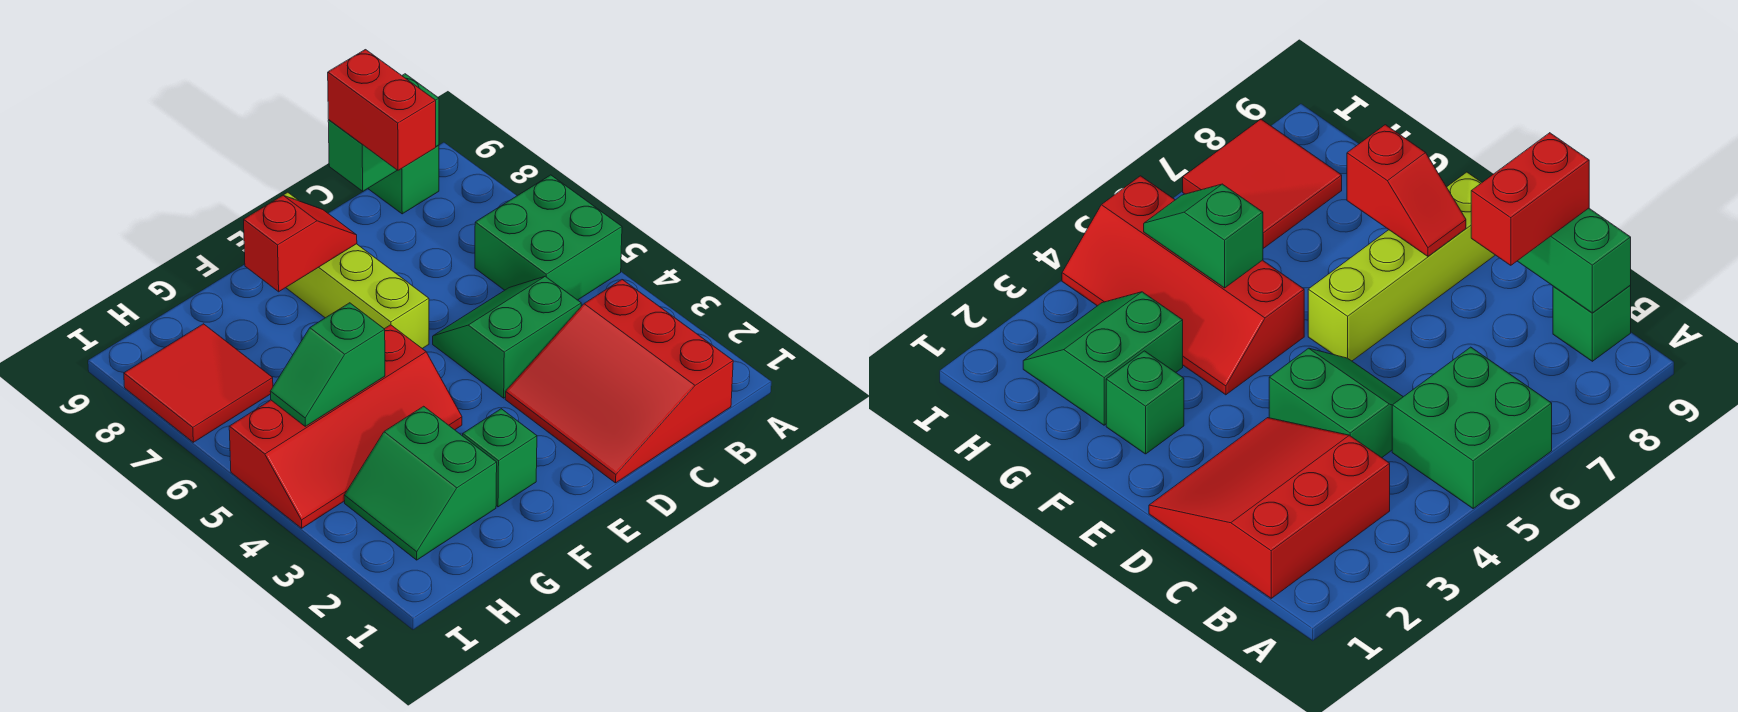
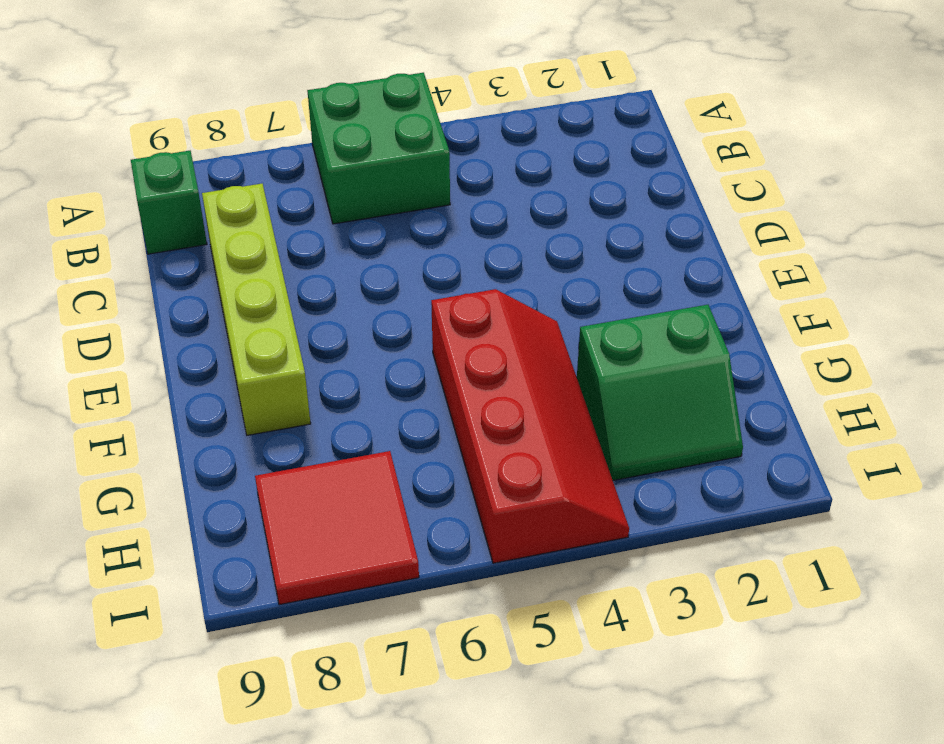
lime brick C8:F8 level 1 -> lime brick E6:E9 level 1
none -> red slope B1:D3 level 1 top B
none -> green slope C4:D5 level 1 top 4
none -> green brick F2 level 1

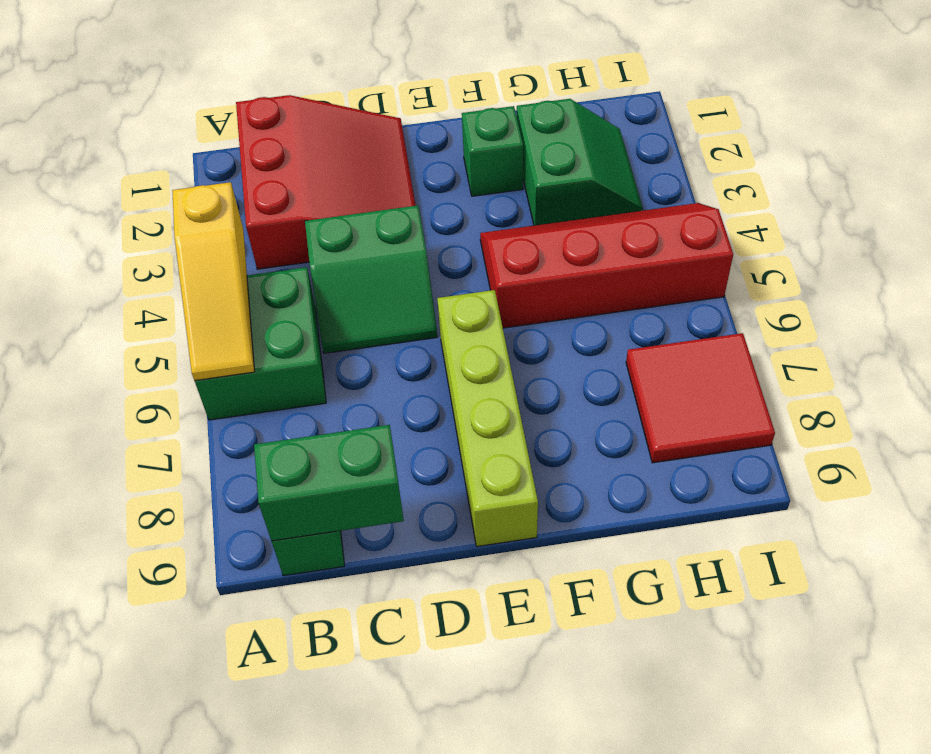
yellow slope A4:A6 level 2 top 4 -> none
none -> red slope E8:F8 level 2 top F
none -> green slope G5:H5 level 2 top G
none -> red brick C8:C9 level 3

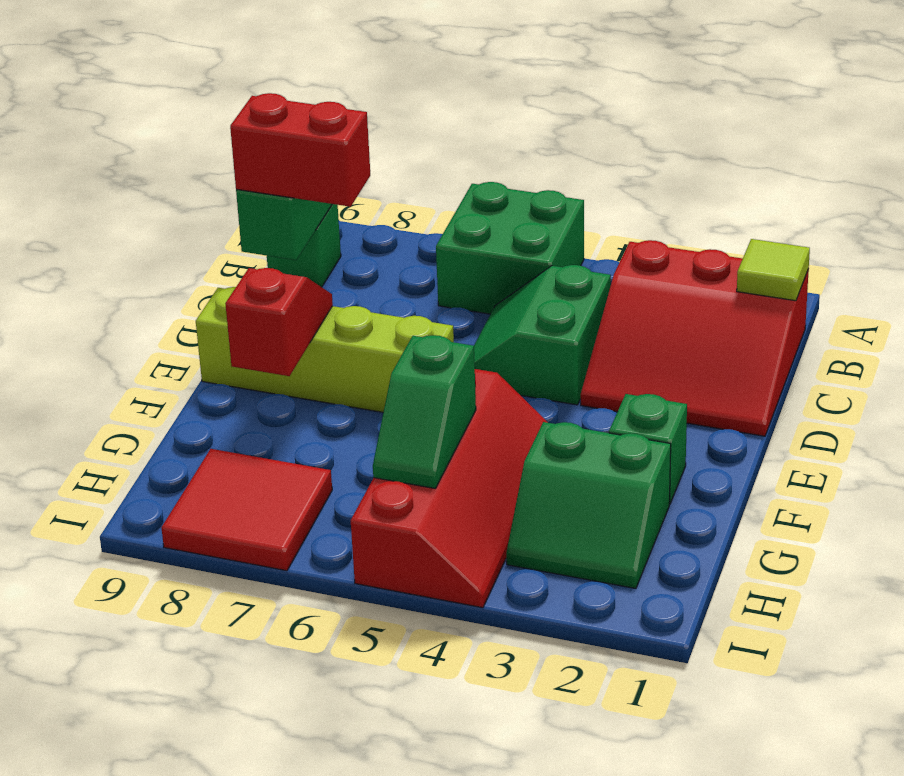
lime tile B1 level 2 -> none

